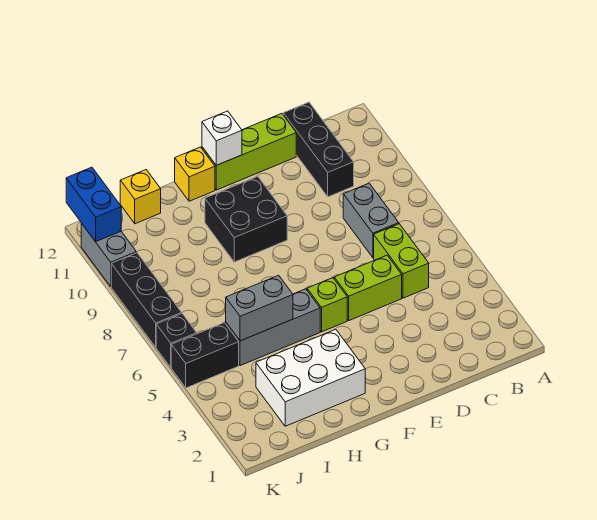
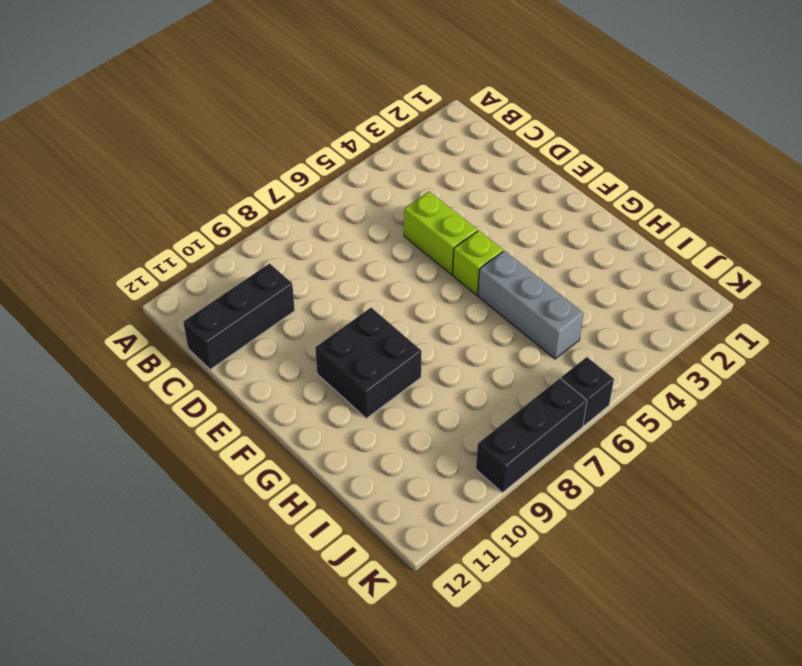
none -> lime brick C5:C6 level 1
none -> grey brick C7:C8 level 1
none -> lime brick D12:F12 level 1

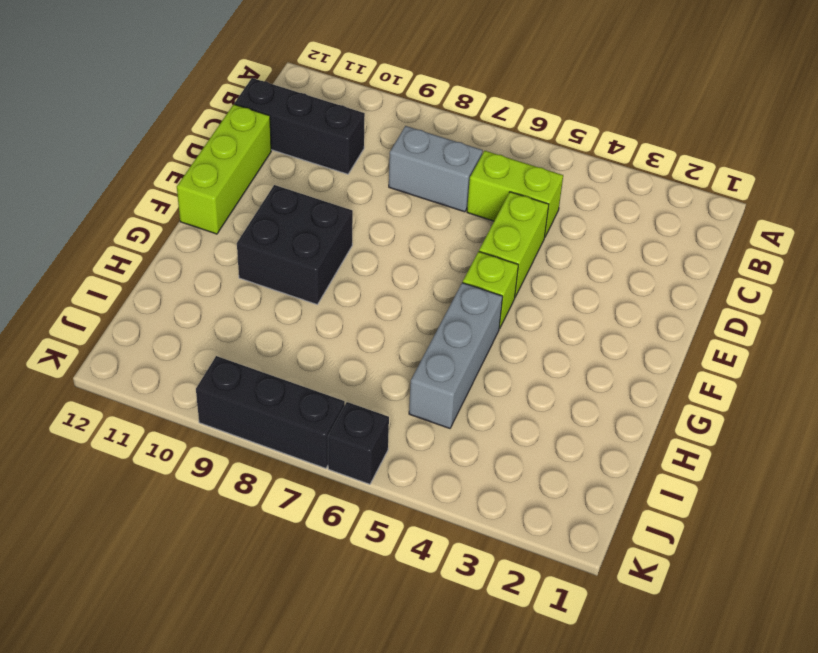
none -> white brick G2:I3 level 1
none -> yellow brick G12 level 1
none -> yellow brick I12 level 1

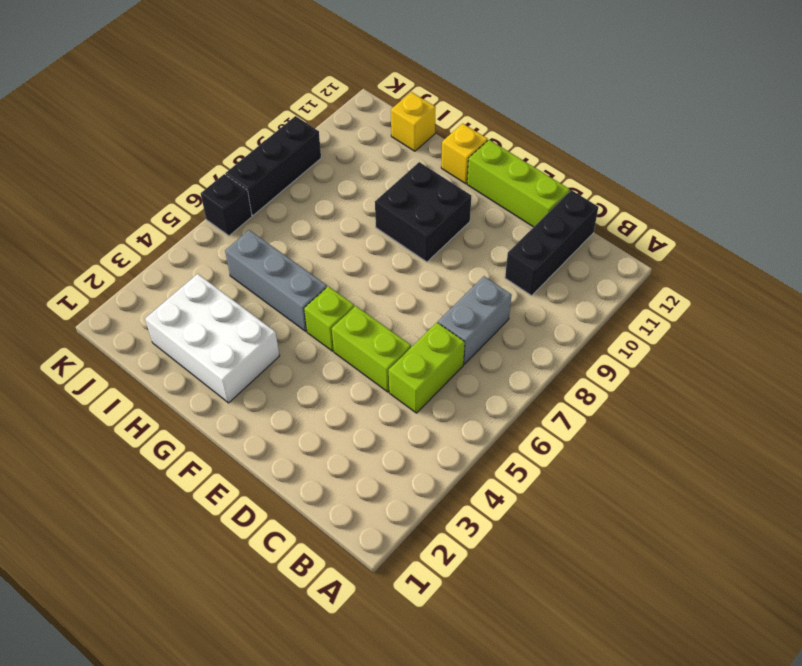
none -> black brick J5:K5 level 1
none -> grey brick K10:K11 level 1
none -> white brick F12 level 2

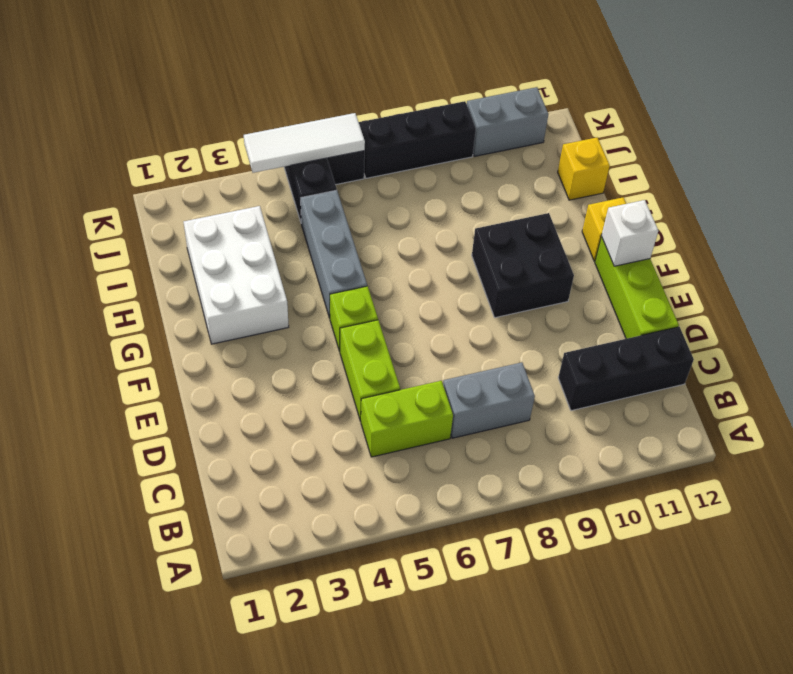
white tile K4:K6 level 2 -> none
none -> grey brick H5:I5 level 2
none -> blue brick K11:K12 level 2

